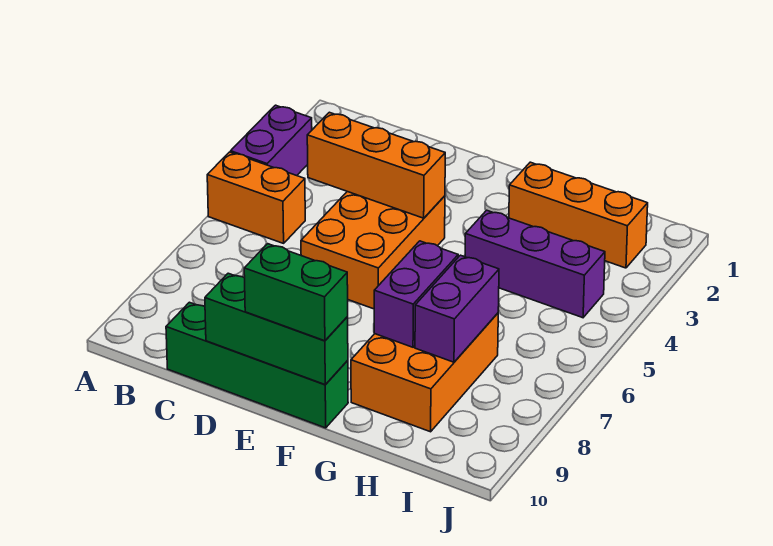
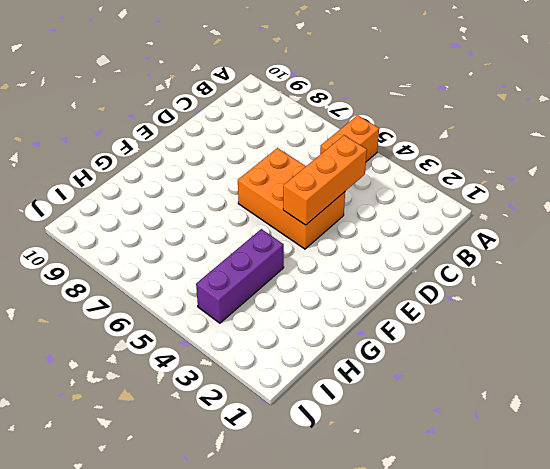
none -> purple brick A3:A4 level 1
none -> green brick C10:F10 level 1
none -> orange brick G2:I2 level 1

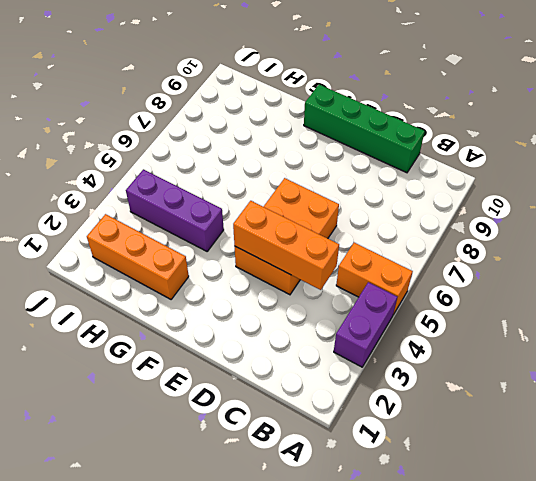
none -> orange brick G7:H9 level 1
none -> green brick D10:F10 level 2
none -> purple brick G7:G8 level 2

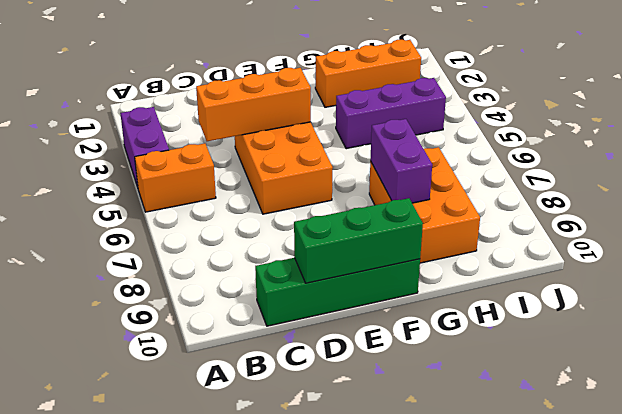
none -> purple brick H7:H8 level 2
none -> green brick E10:F10 level 3

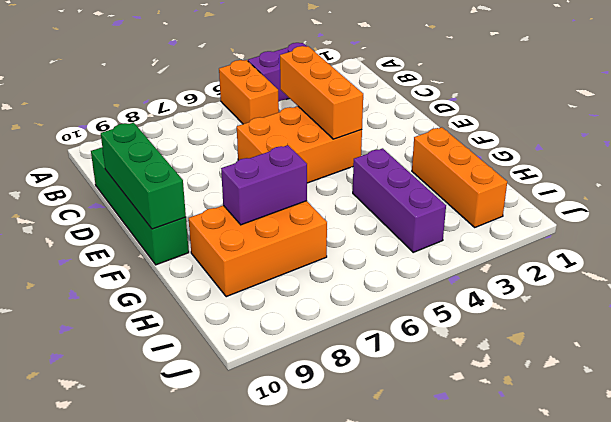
none -> purple brick H7:H8 level 2
none -> green brick E10:F10 level 3

